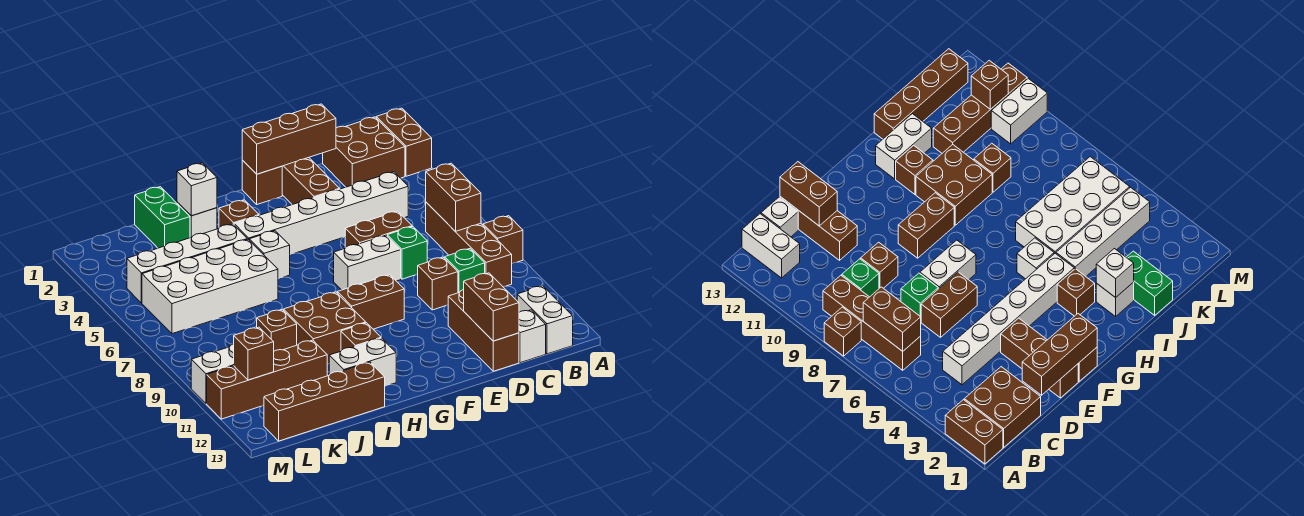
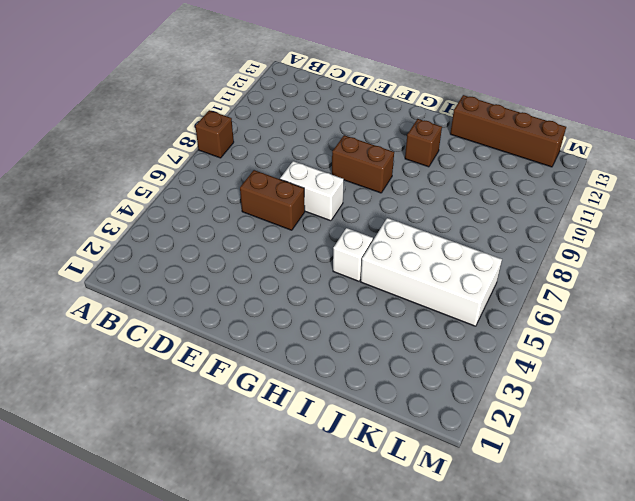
none -> brown brick A1:A2 level 1
none -> brown brick B1:C2 level 1
none -> brown brick B6:B9 level 1
none -> white brick B12:B13 level 1

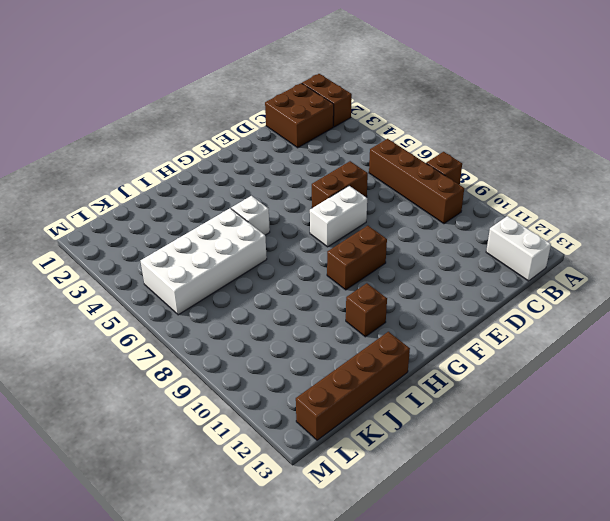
none -> white brick C4:H4 level 1
none -> green brick C9 level 1
none -> white brick C13 level 1
none -> green brick D7 level 1

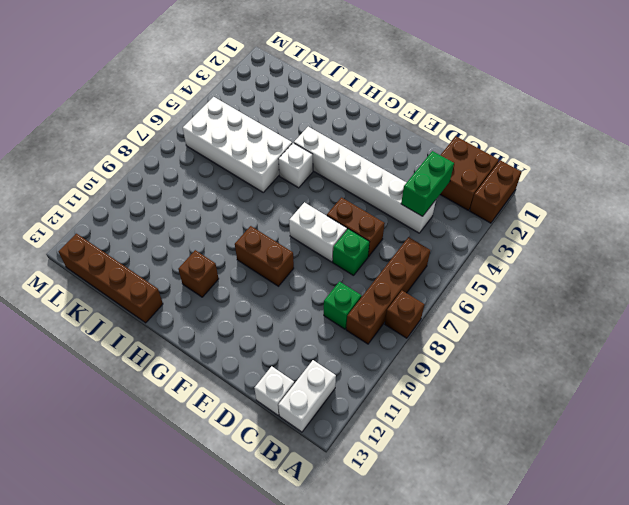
green brick C3:C4 level 2 -> green brick J1:J2 level 1
none -> brown brick D9 level 1
none -> brown brick D11:D13 level 1
none -> brown brick E1:E3 level 1
none -> brown brick F1 level 1

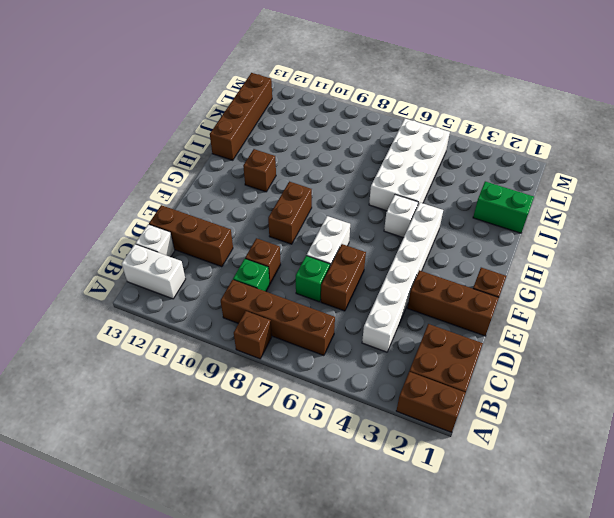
none -> brown brick H3 level 1
none -> brown brick H9:I10 level 1
none -> white brick H12:I12 level 1
none -> white brick I2 level 1

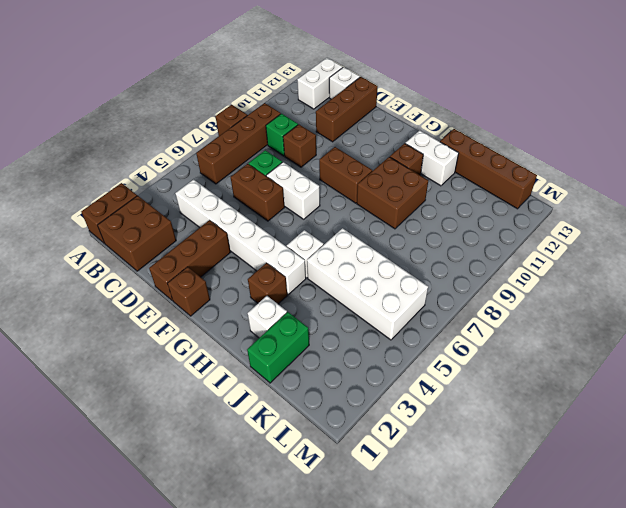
none -> white brick I4:L4 level 1
none -> brown brick J9 level 1
none -> brown brick J11:M11 level 1
none -> white brick L10:M10 level 1

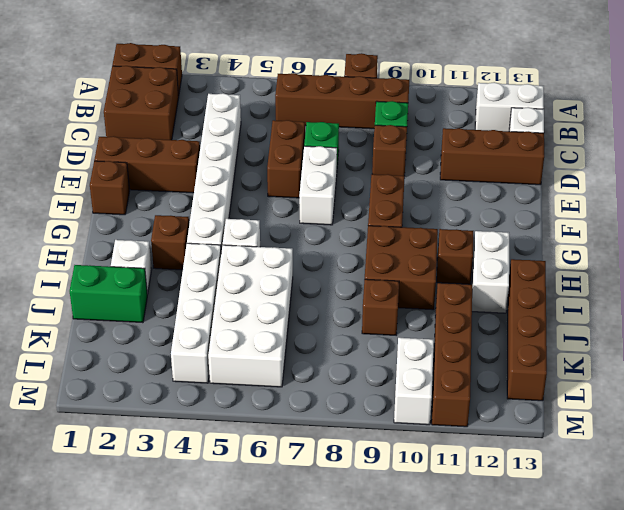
none -> brown brick B6:B7 level 2
none -> brown brick D1:F1 level 2
none -> brown brick D12:D13 level 2
none -> white brick I2 level 2

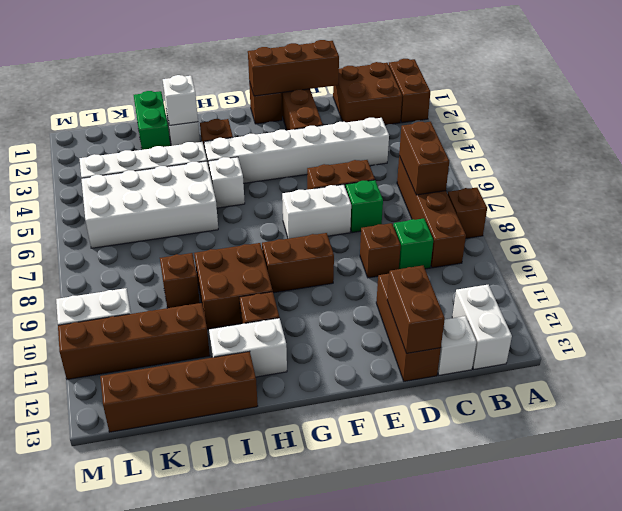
none -> brown brick L11 level 2

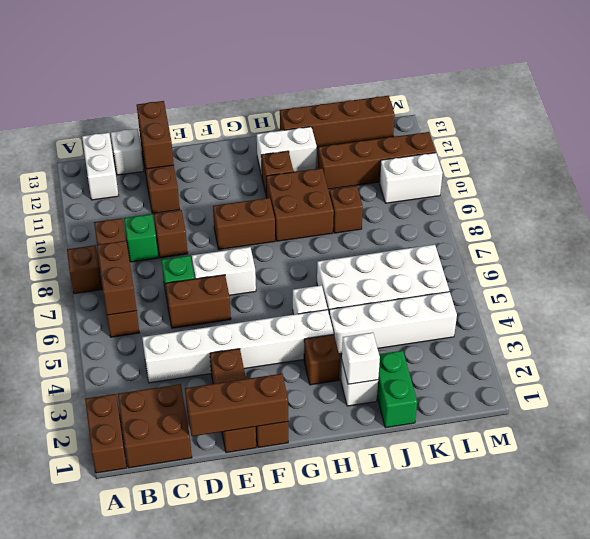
none -> brown brick L11 level 2

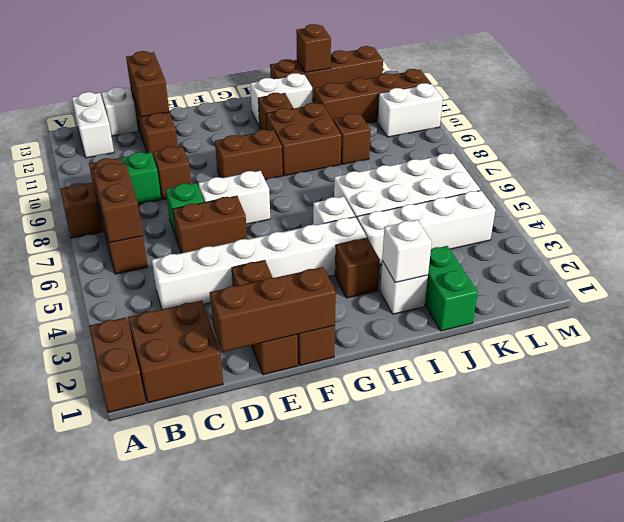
brown brick J13 level 2 -> brown brick L11 level 2

